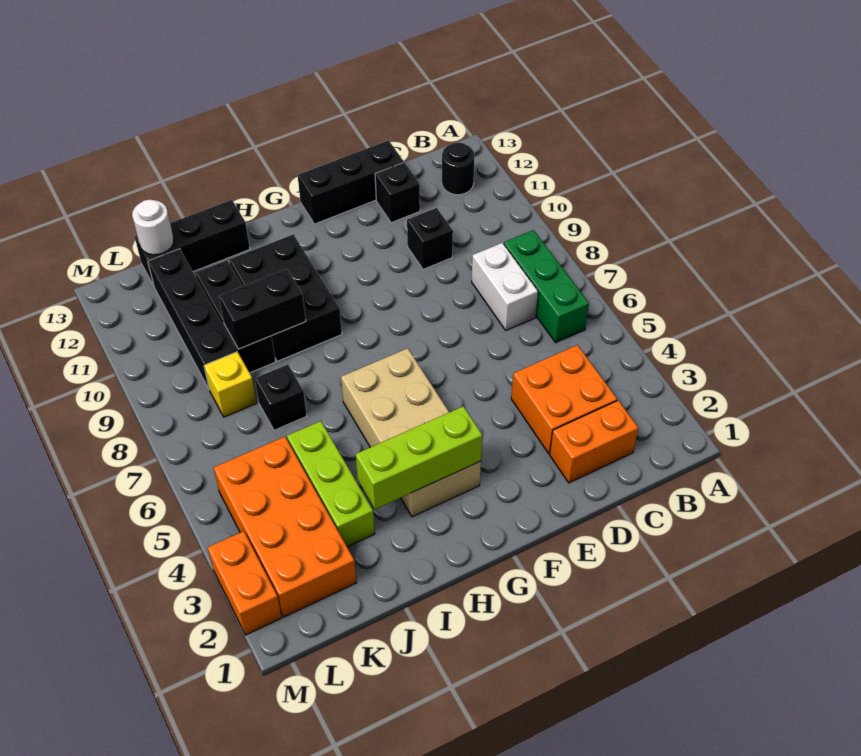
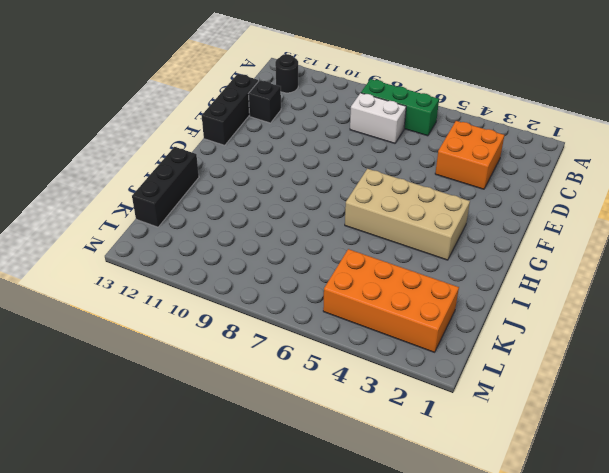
none -> orange brick C2:D2 level 1
none -> black brick D10 level 1
none -> black brick H9:I11 level 1

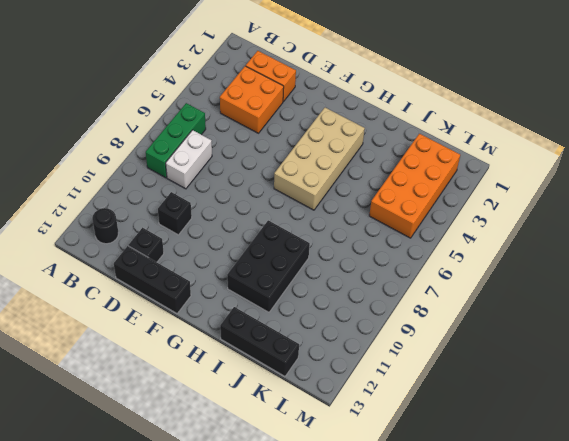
none -> lime brick J3:J5 level 1
none -> black brick J7 level 1
none -> black brick J9:J11 level 1

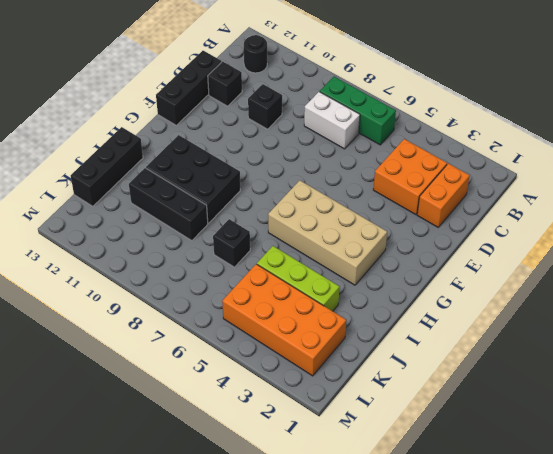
none -> yellow brick K8 level 1
none -> black brick K9:K12 level 1
none -> orange brick M2:M3 level 1

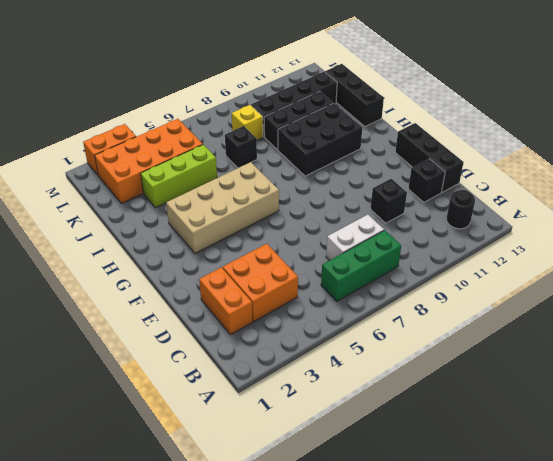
none -> lime brick G3:I3 level 2
none -> black brick I9:J9 level 2
none -> white round brick K13 level 2

